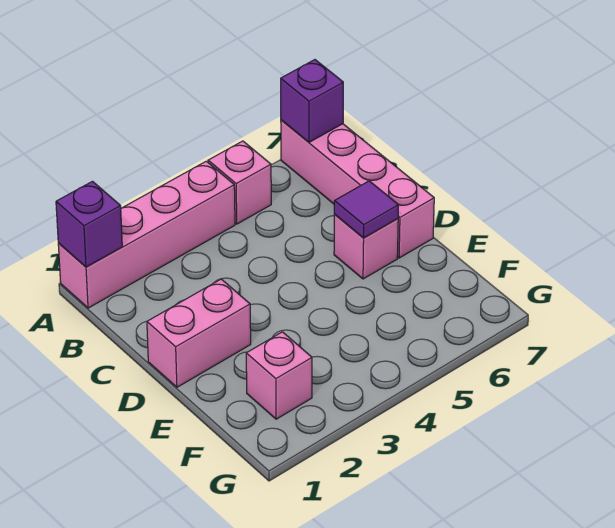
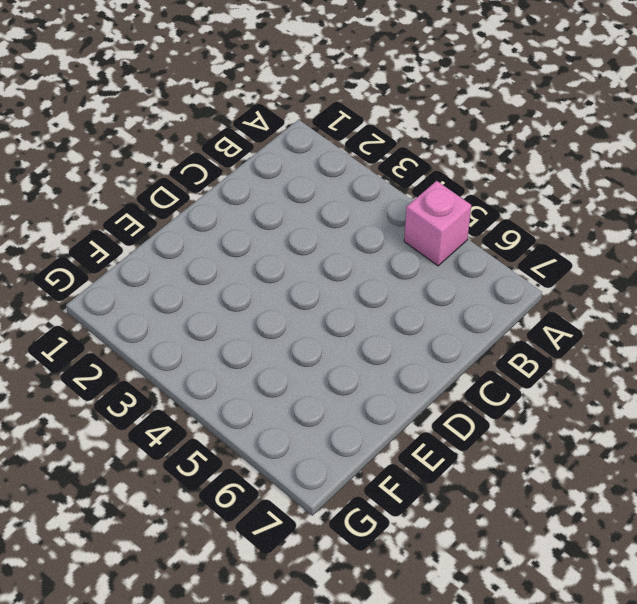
none -> pink brick A1:A4 level 1
none -> pink brick A7:D7 level 1

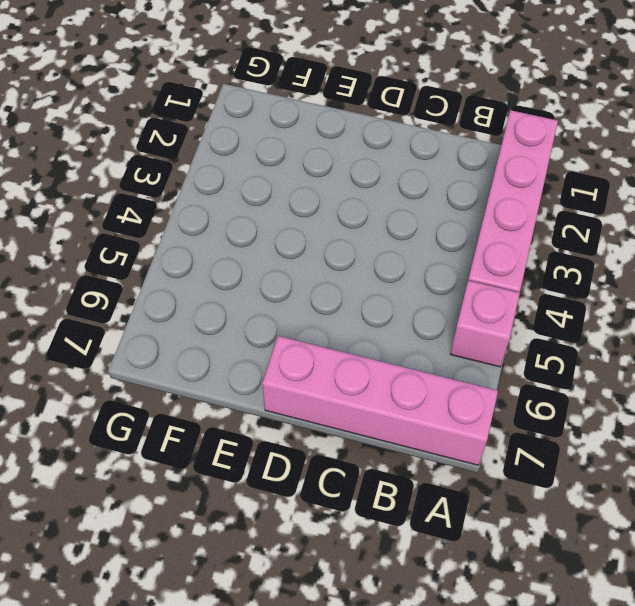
none -> pink brick D1:D2 level 1
none -> pink brick D6 level 1

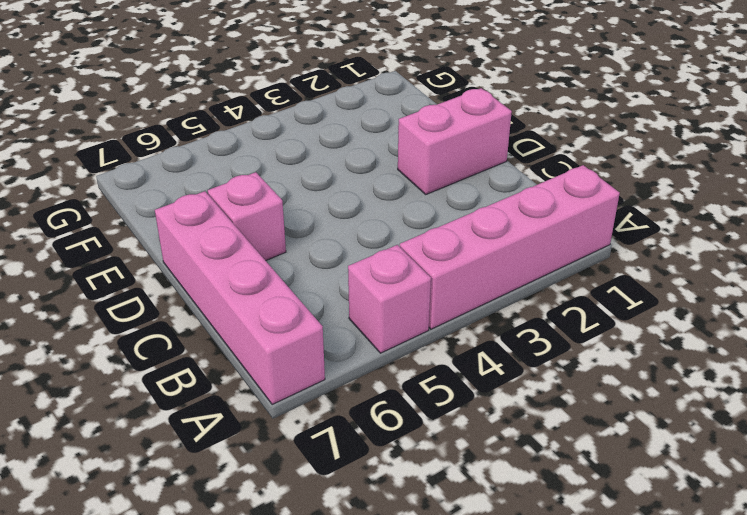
none -> pink brick F2 level 1
none -> purple brick A1 level 2

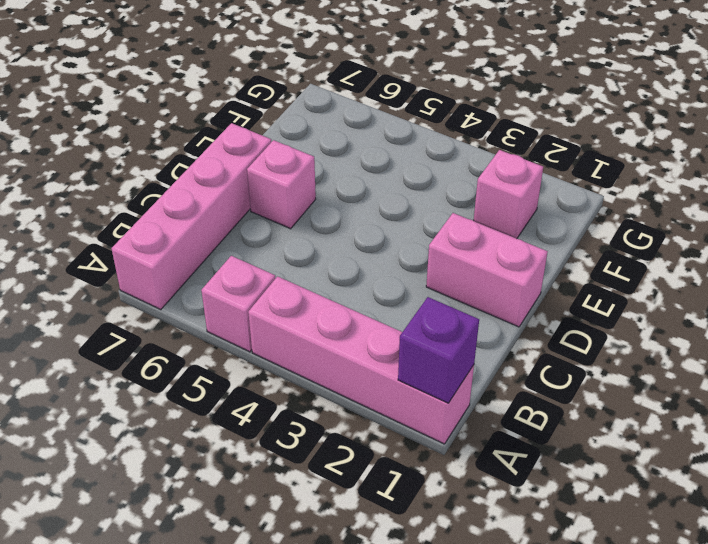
none -> purple brick A7 level 2
none -> purple tile D6 level 2

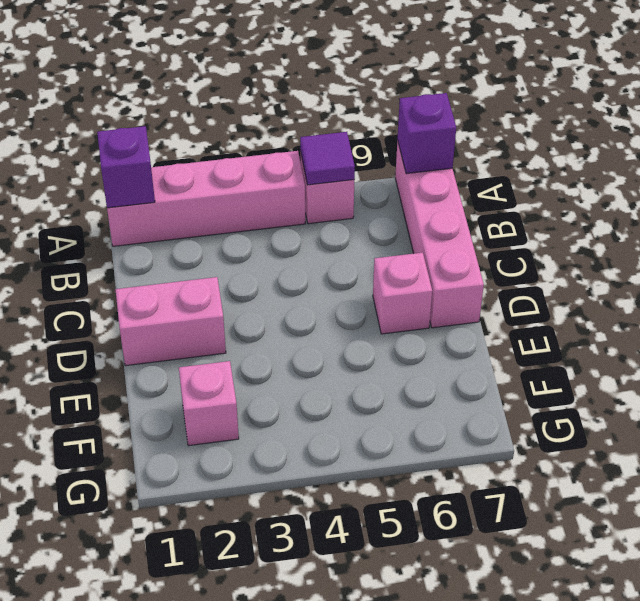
purple tile A5 level 2 -> purple tile D6 level 2

